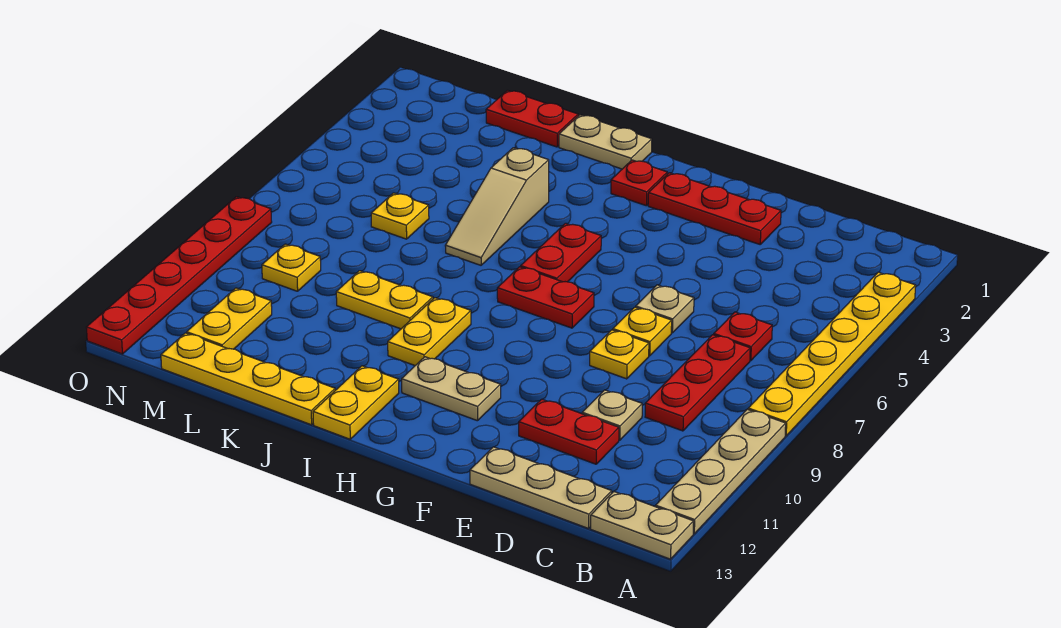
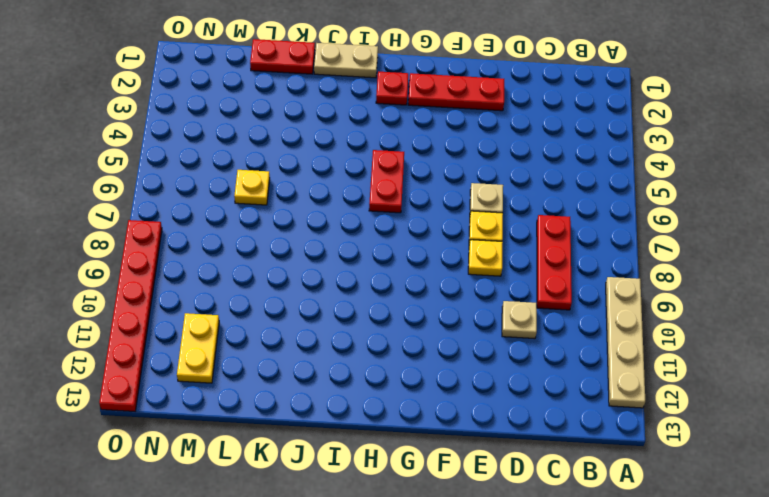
none -> yellow plate A3:A8 level 1
none -> tan plate A13:B13 level 1
none -> red plate C6 level 1

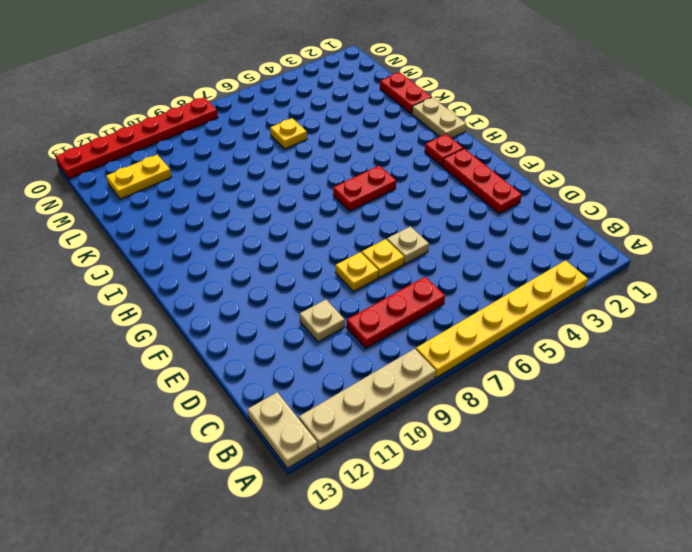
none -> red plate C6 level 1
none -> tan plate C13:E13 level 1
none -> red plate D11:E11 level 1

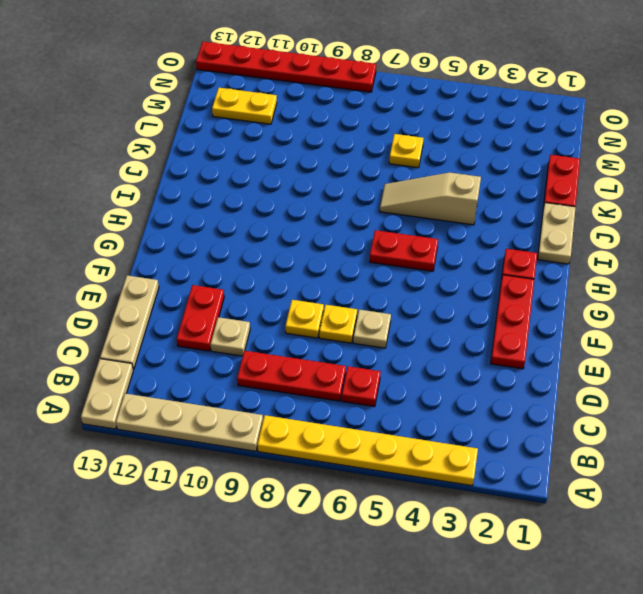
none -> red plate G7:H7 level 1
none -> tan plate G11:H11 level 1
none -> yellow plate I9:I10 level 1

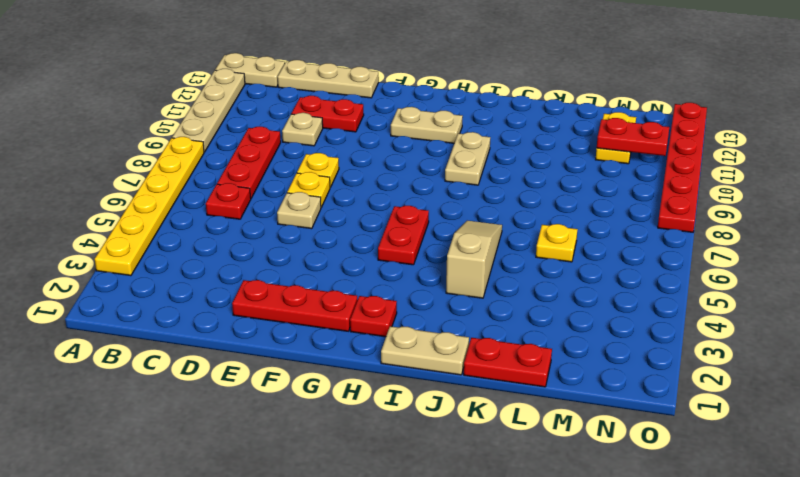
tan plate I9:I10 level 1 -> yellow plate I9:I10 level 1
red plate M11:N11 level 2 -> red plate G7:H7 level 1
none -> yellow plate I12:I13 level 1
none -> yellow plate J9:K9 level 1
none -> yellow plate J13:M13 level 1

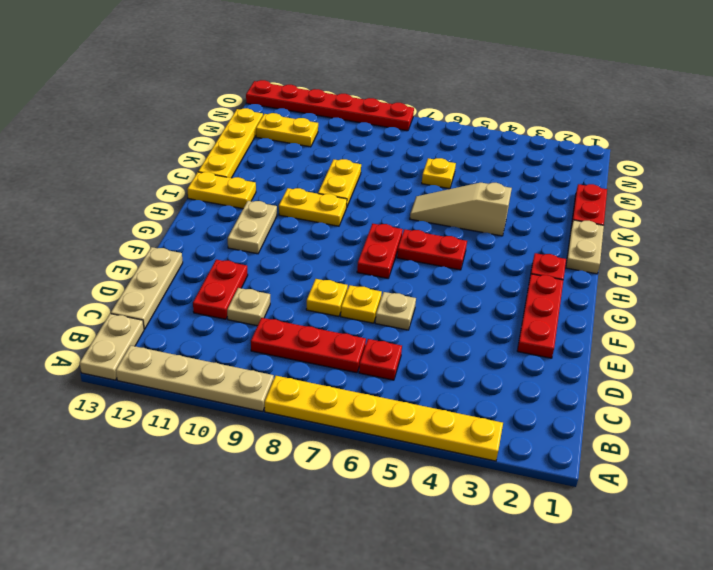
none -> yellow plate M9 level 1

